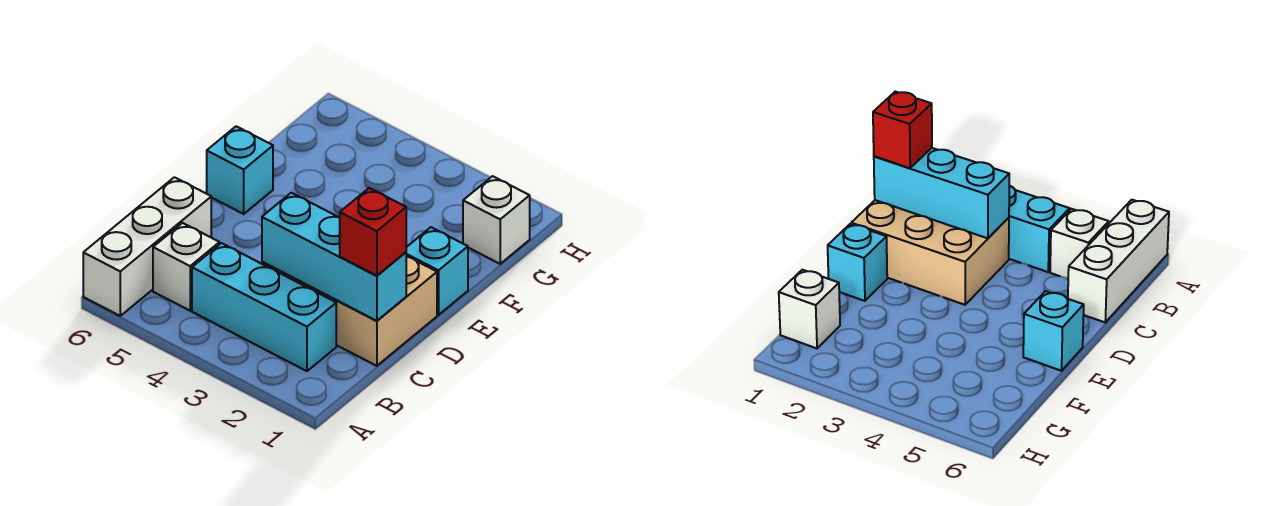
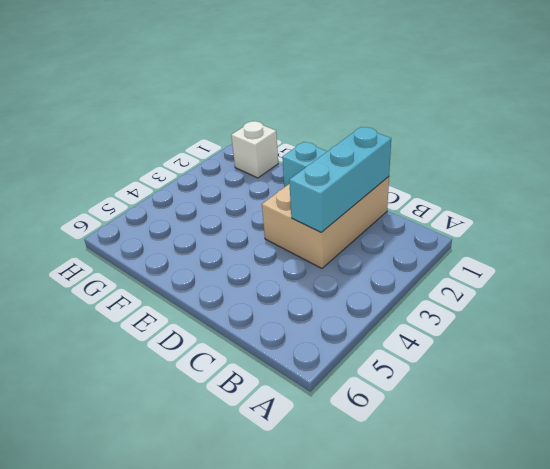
none -> white brick A6:C6 level 1
none -> cyan brick B2:B4 level 1

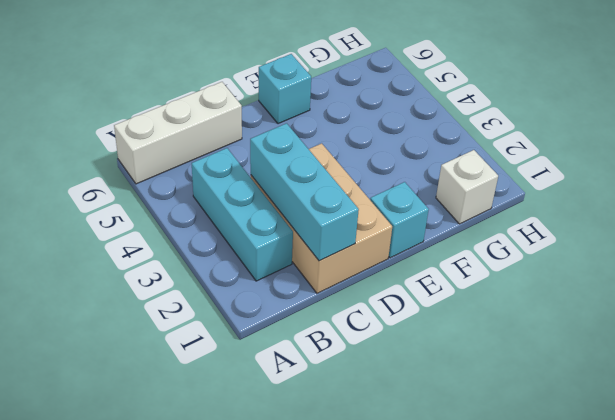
none -> white brick B5 level 1
none -> red brick C1 level 3

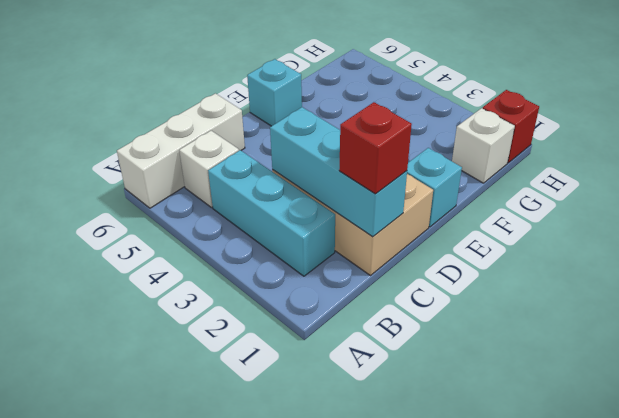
red brick H1 level 1 -> none

